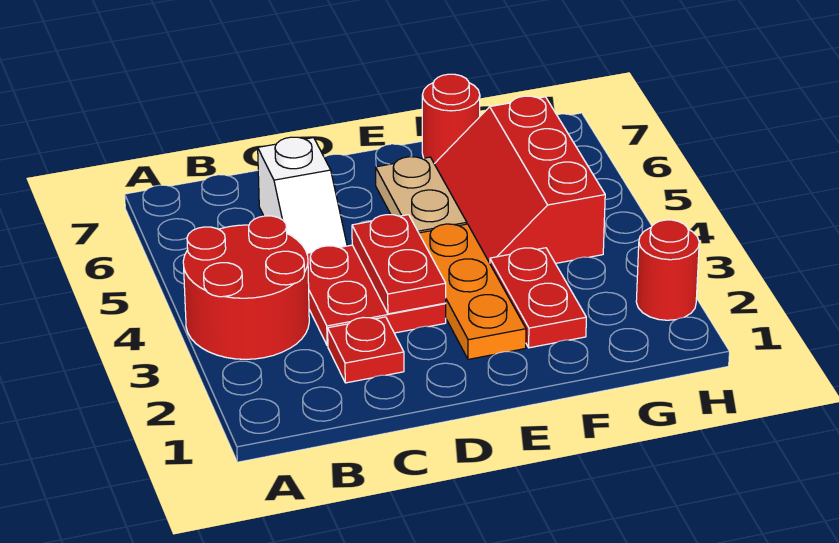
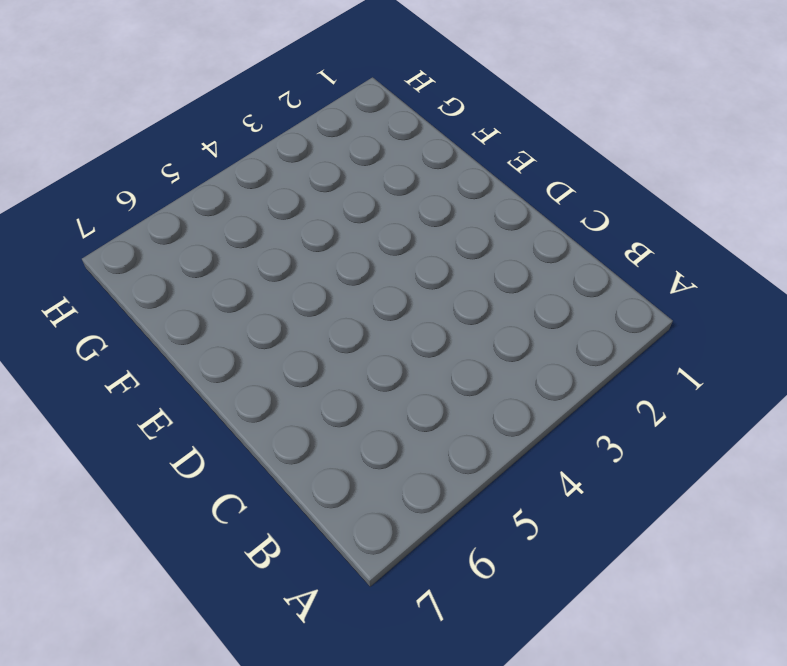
none -> red round brick A3:B4 level 1
none -> red plate C2 level 1

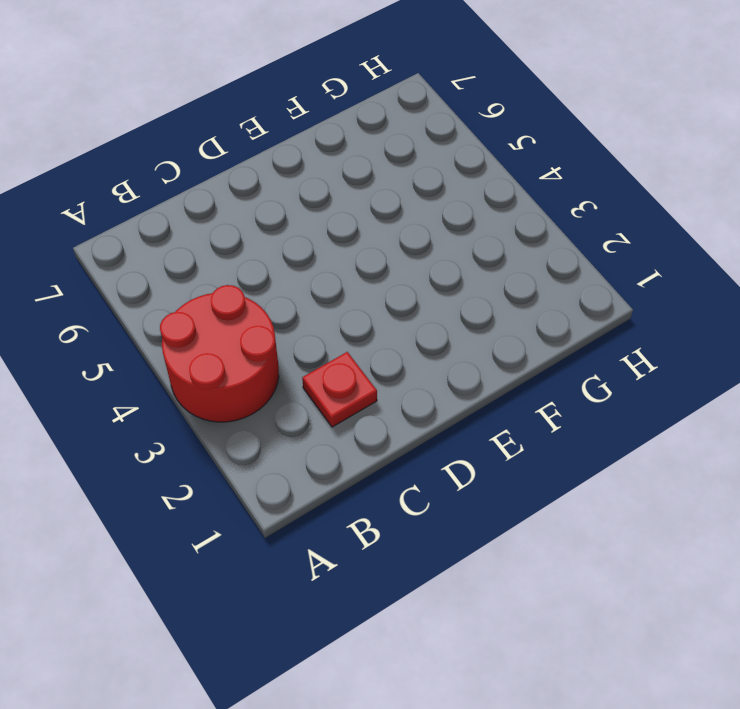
none -> red plate C3:D4 level 1
none -> white slope C5:C6 level 1 top 6

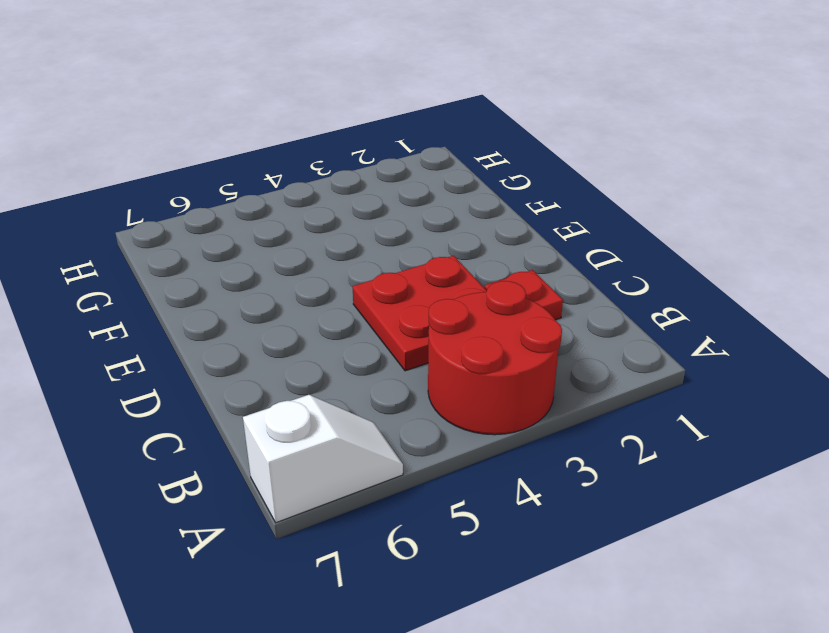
white slope A6:A7 level 1 top 7 -> white slope C5:C6 level 1 top 6
none -> orange plate E2:E4 level 1
none -> tan plate E5:E6 level 1

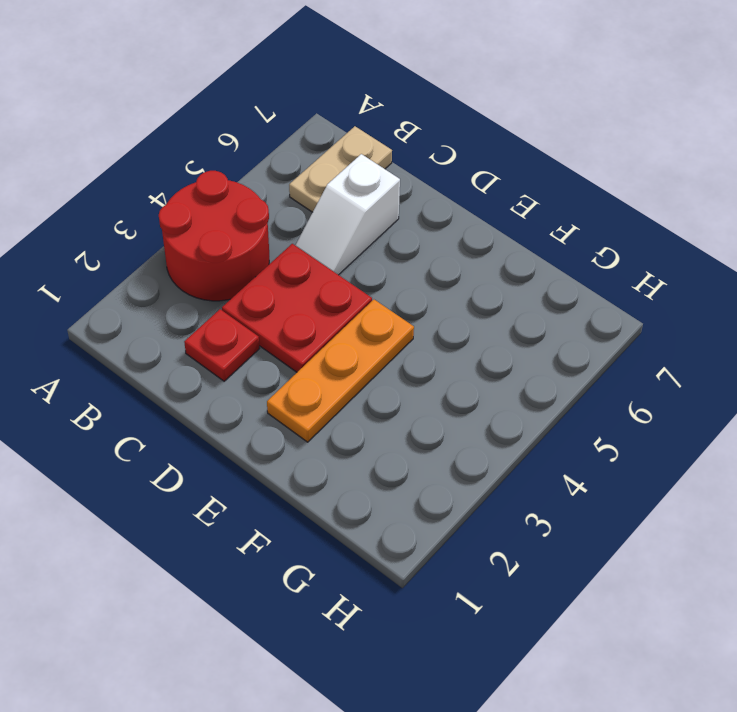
tan plate B6:B7 level 1 -> tan plate E5:E6 level 1
none -> red plate F2:F3 level 1
none -> red slope F4:G6 level 1 top G

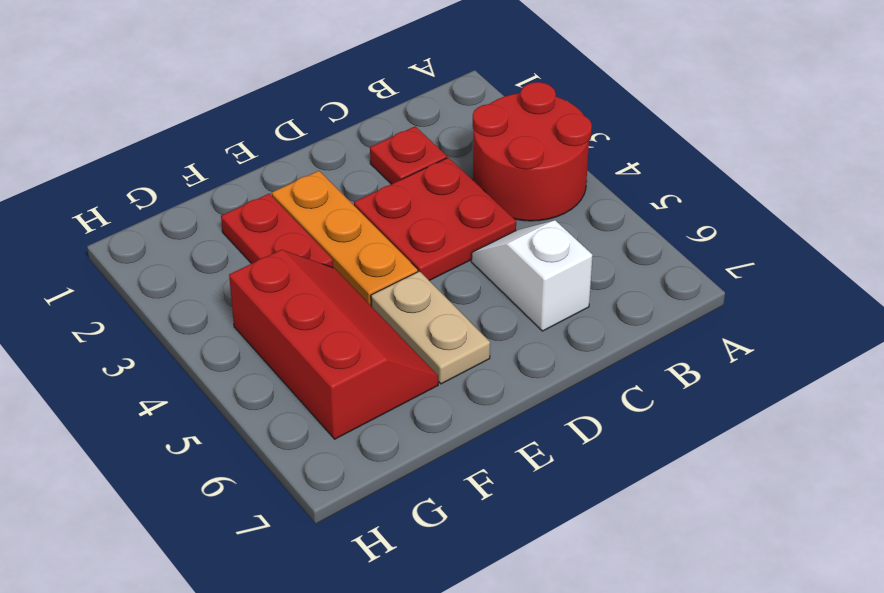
none -> red round brick F7 level 1
none -> red round brick H2 level 1

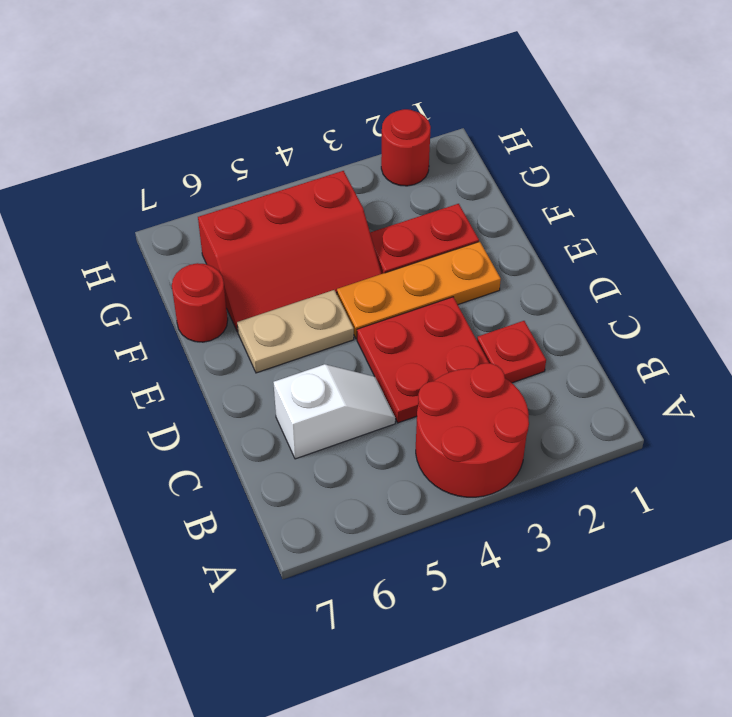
none -> red plate D3:D4 level 2

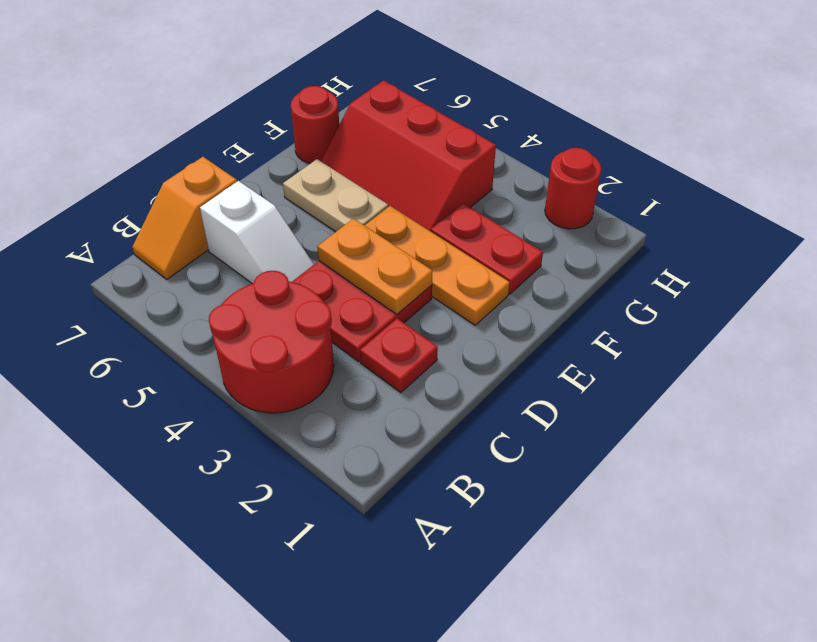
orange slope B7:C7 level 1 top C -> none
orange plate D3:D4 level 2 -> red plate D3:D4 level 2

